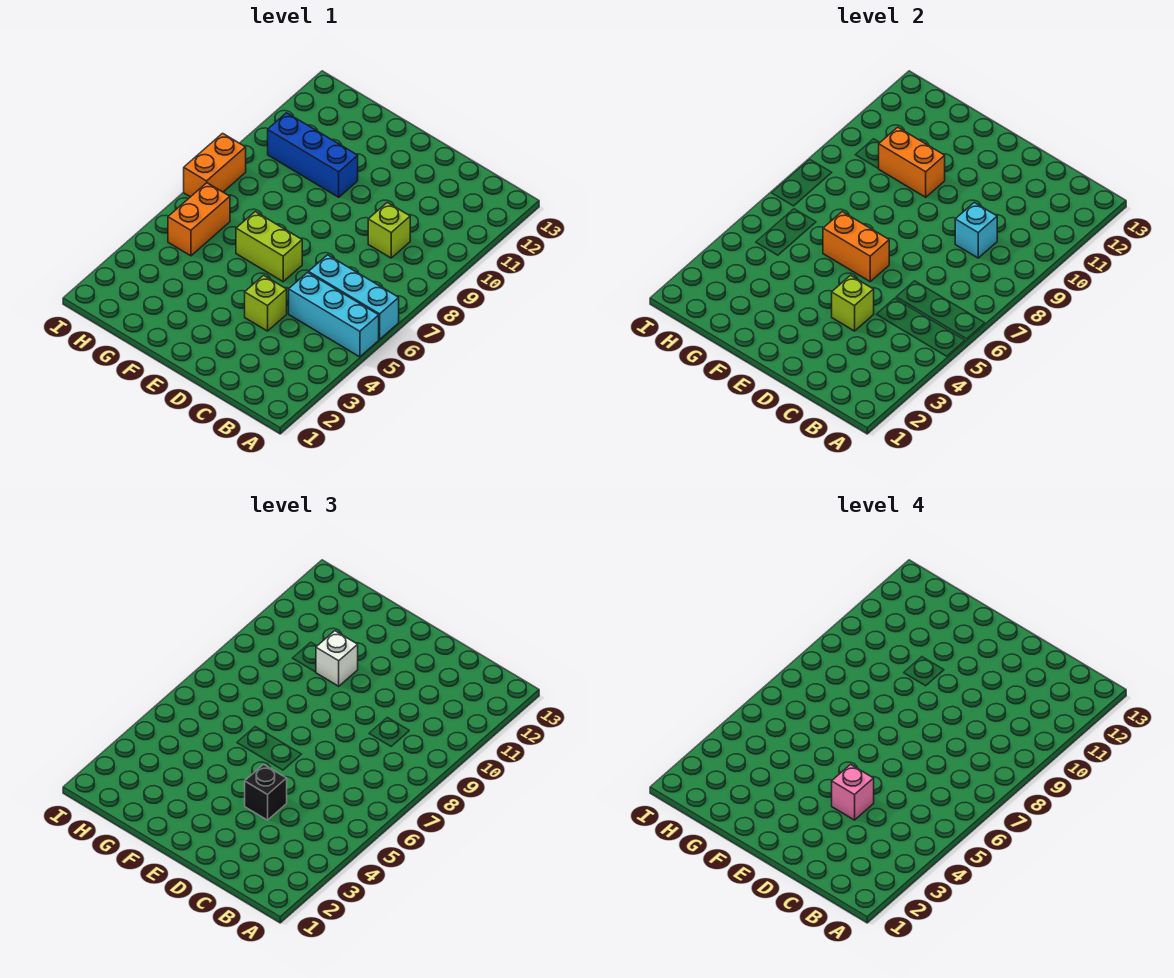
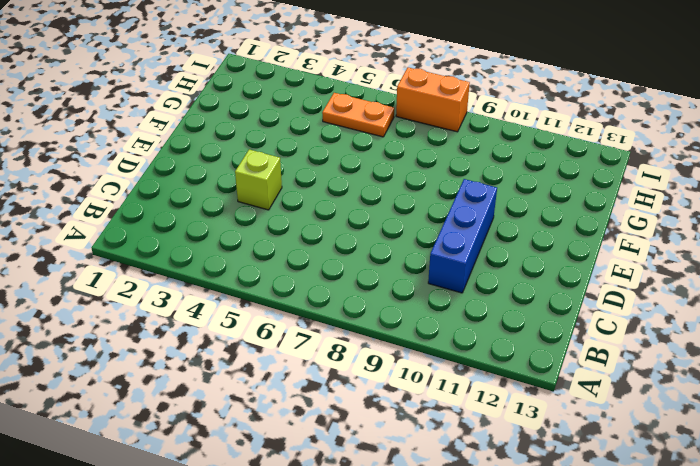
blue brick C10:E10 level 1 -> blue brick F10:H10 level 1
orange plate H5:H6 level 1 -> orange brick H5:H6 level 1
none -> cyan brick A5:C5 level 1
none -> cyan brick A6:C6 level 1
none -> lime brick C9 level 1

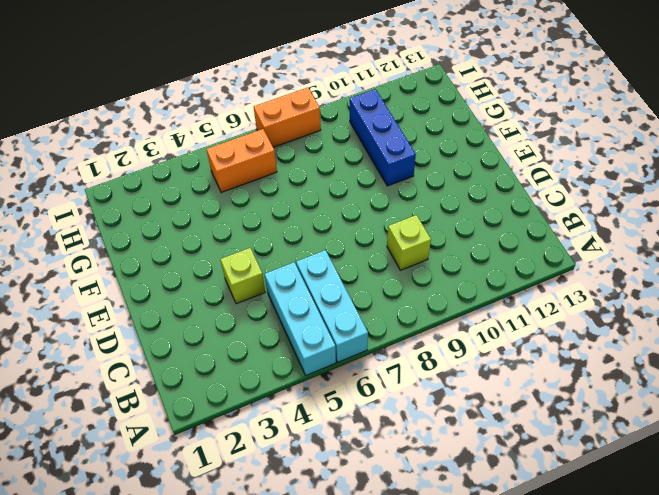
none -> lime brick E6:F6 level 1
none -> cyan brick C9 level 2
none -> lime brick D4 level 2

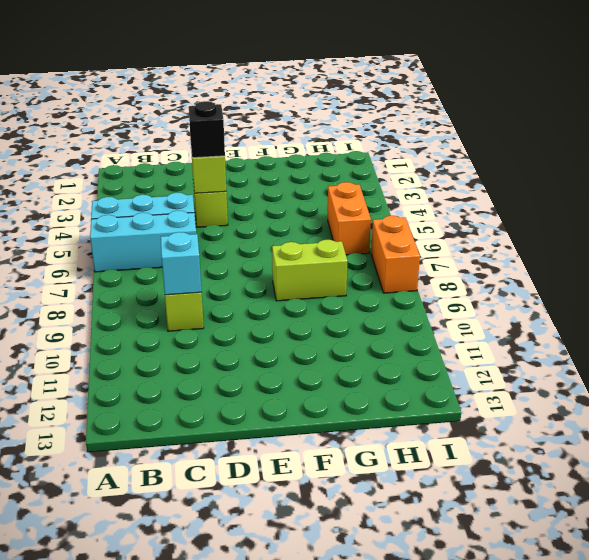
lime brick F8:G8 level 1 -> lime brick E6:F6 level 1
none -> blue brick F10:H10 level 1
none -> orange brick E6:F6 level 2
none -> orange brick F10:G10 level 2

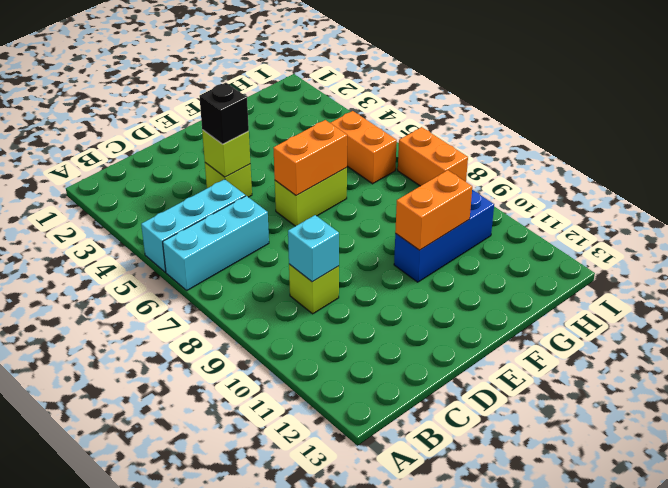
none -> white brick F10 level 3
none -> pink brick D4 level 4

